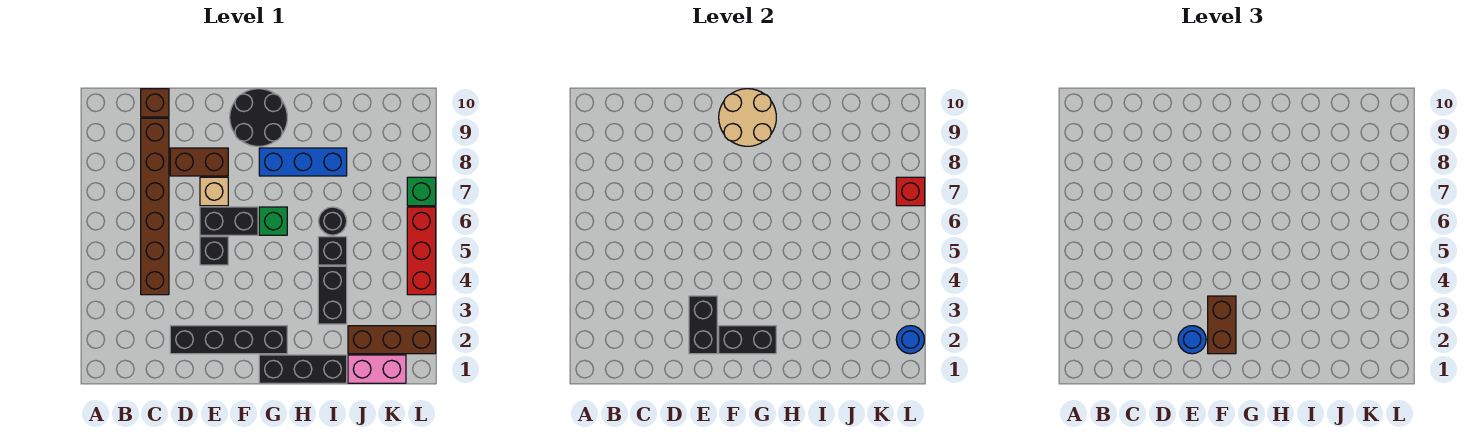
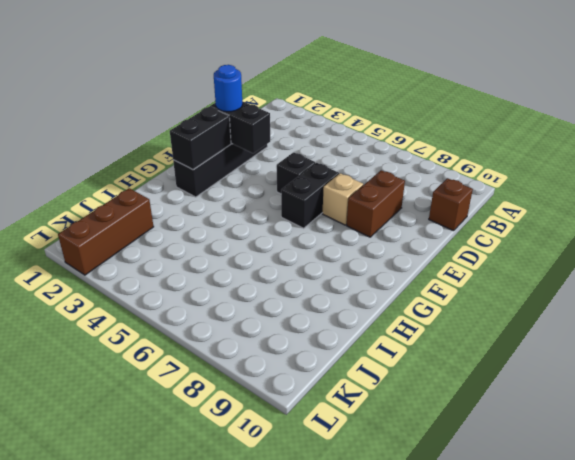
none -> brown brick C4:C9 level 1
none -> black round brick F9:G10 level 1
none -> black brick G1:I1 level 1

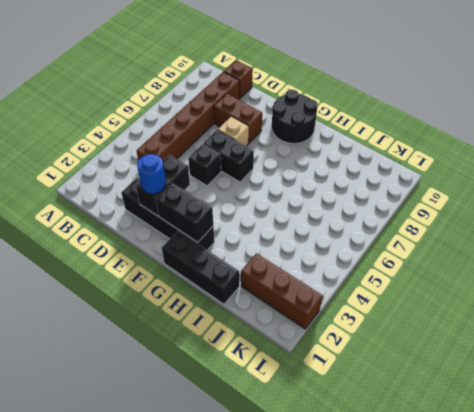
none -> green brick G6 level 1
none -> blue brick G8:I8 level 1
none -> black brick I3:I4 level 1

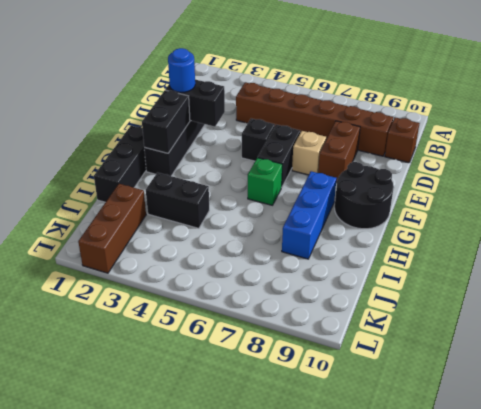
none -> black brick I5 level 1
none -> black round brick I6 level 1
none -> pink brick J1:K1 level 1

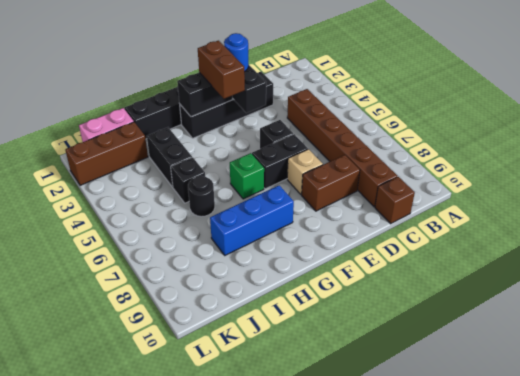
none -> black round brick F9:G10 level 1
none -> red brick L4:L6 level 1
none -> green brick L7 level 1

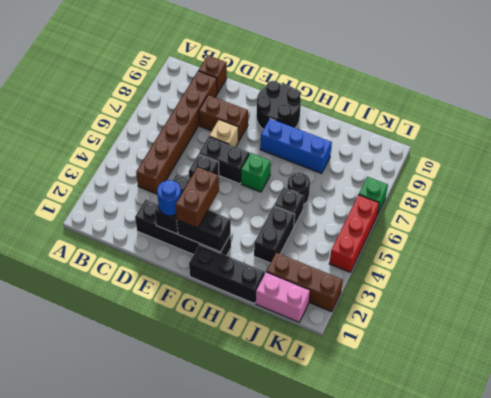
none -> tan round brick F9:G10 level 2
none -> blue round brick L2 level 2
none -> red brick L7 level 2

